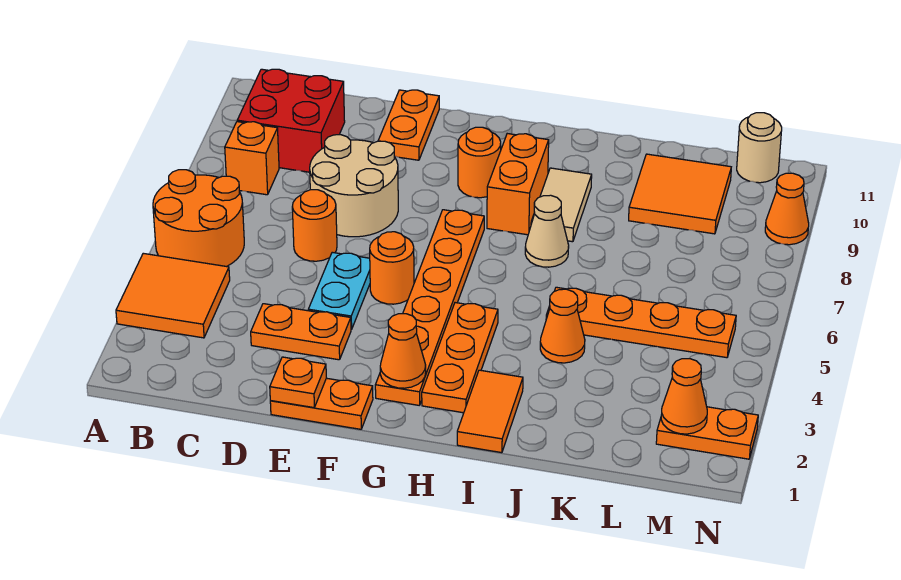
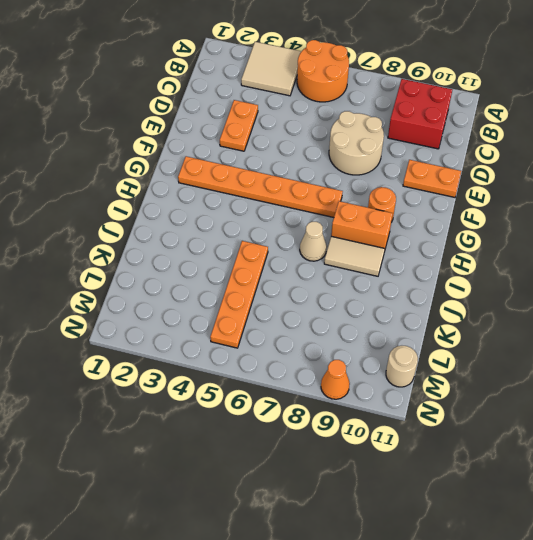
tan tile A3:B4 level 1 -> orange tile A3:B4 level 1
none -> orange brick B8 level 1
none -> orange round brick D6 level 1
none -> orange plate E1:F1 level 1

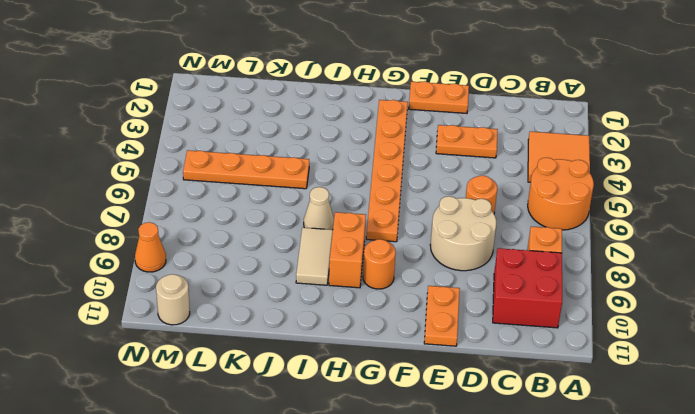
none -> cyan plate E4:E5 level 1
none -> orange round brick F5 level 1
none -> orange plate H2:H4 level 1

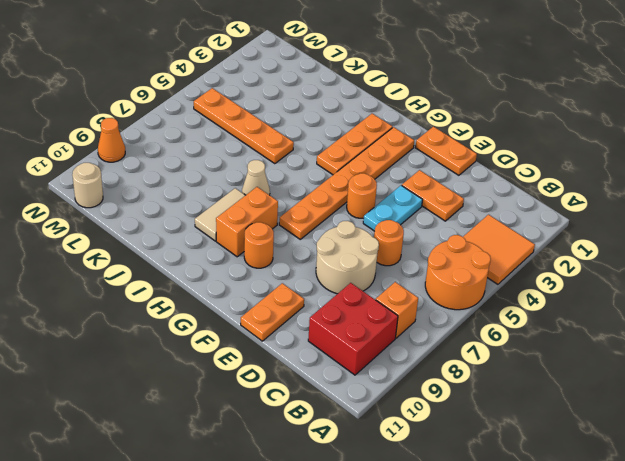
none -> orange tile I1:I2 level 1
none -> orange cone J4 level 1
none -> orange tile K9:L10 level 1

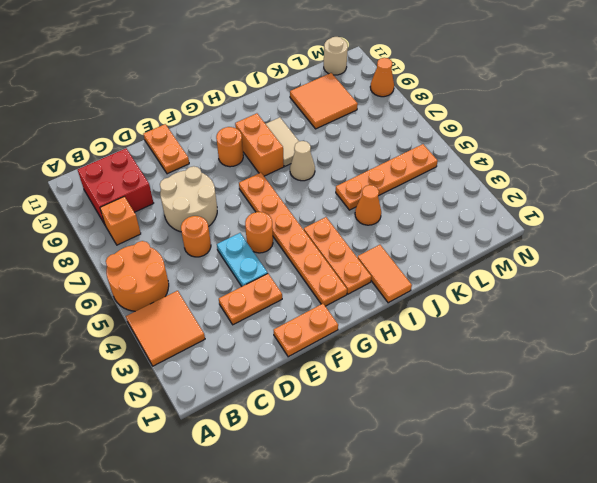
none -> orange plate M2:N2 level 1
none -> orange plate E1 level 2
none -> orange cone G2 level 2

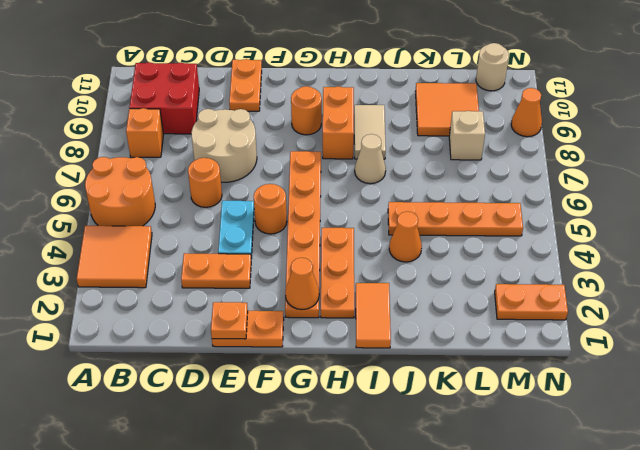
tan brick L8 level 1 -> none
none -> orange cone M2 level 2

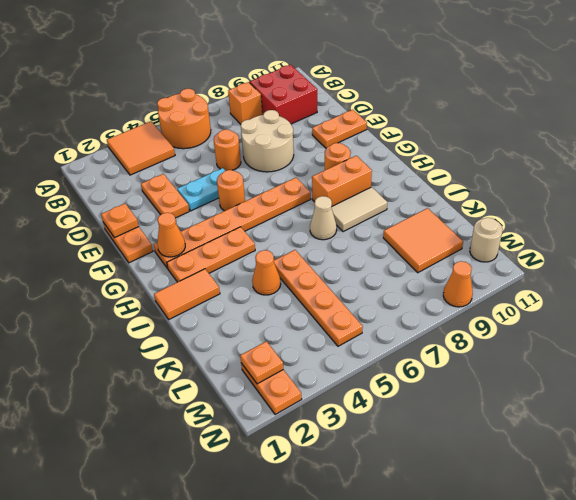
orange plate M2 level 2 -> orange cone M2 level 2

